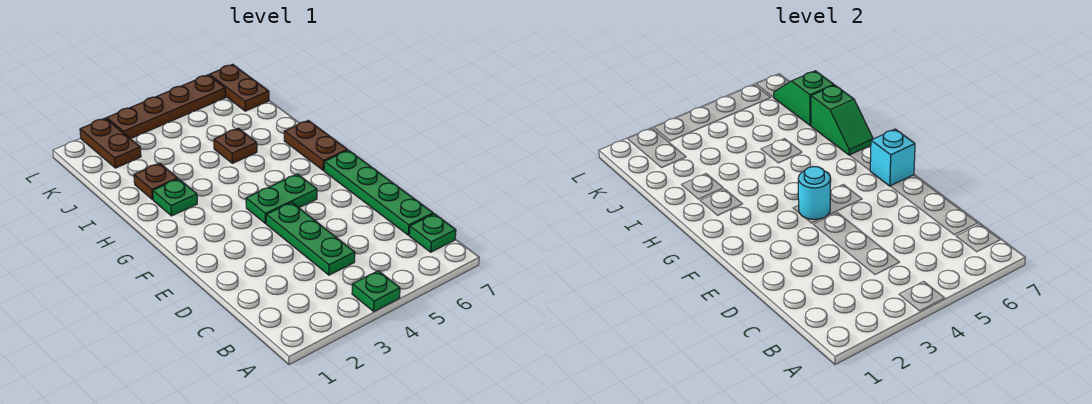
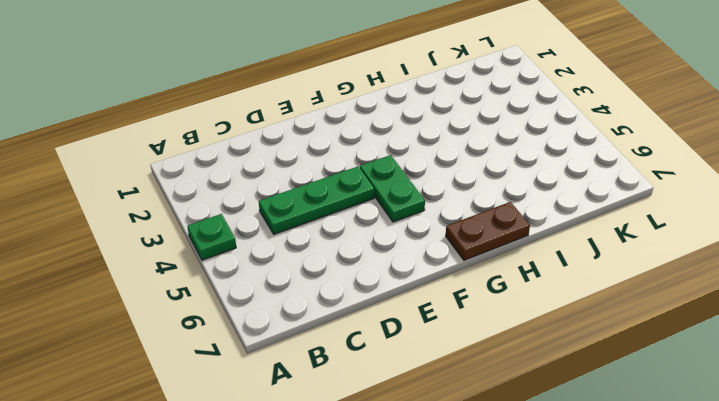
none -> green plate B7 level 1
none -> green plate C7:F7 level 1
none -> green plate H2 level 1

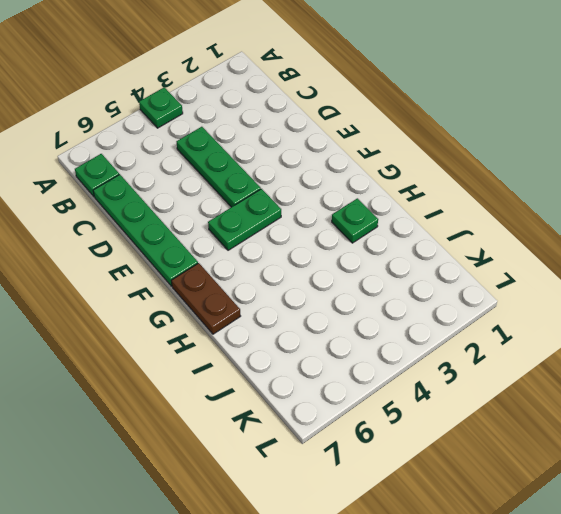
none -> brown plate I2 level 1
none -> brown plate I5 level 1
none -> brown plate K2:L2 level 1

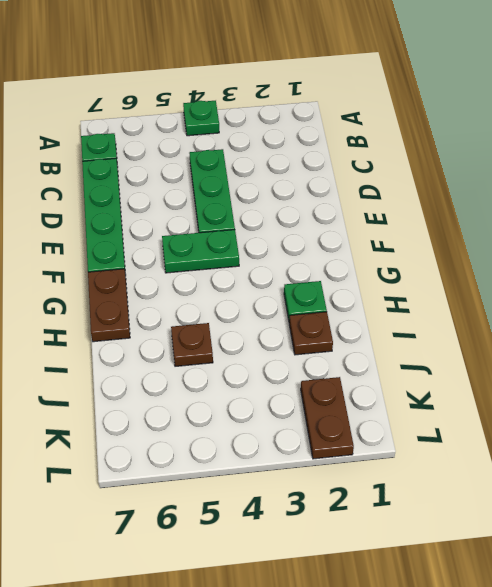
none -> brown plate K7:L7 level 1
none -> brown plate L3:L6 level 1
none -> cyan round brick F4 level 2

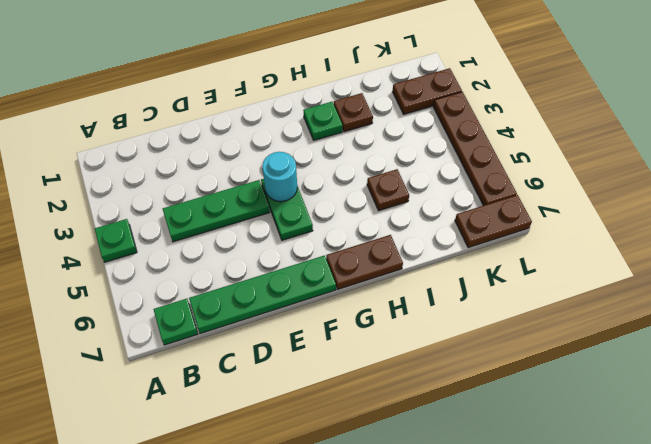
none -> cyan brick F7 level 2
none -> green slope H7:I7 level 2 top I
none -> green slope J7:K7 level 2 top J

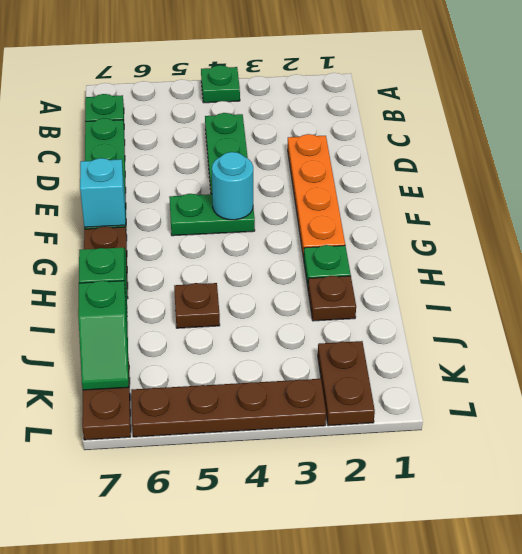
orange plate D2:G2 level 1 -> none

